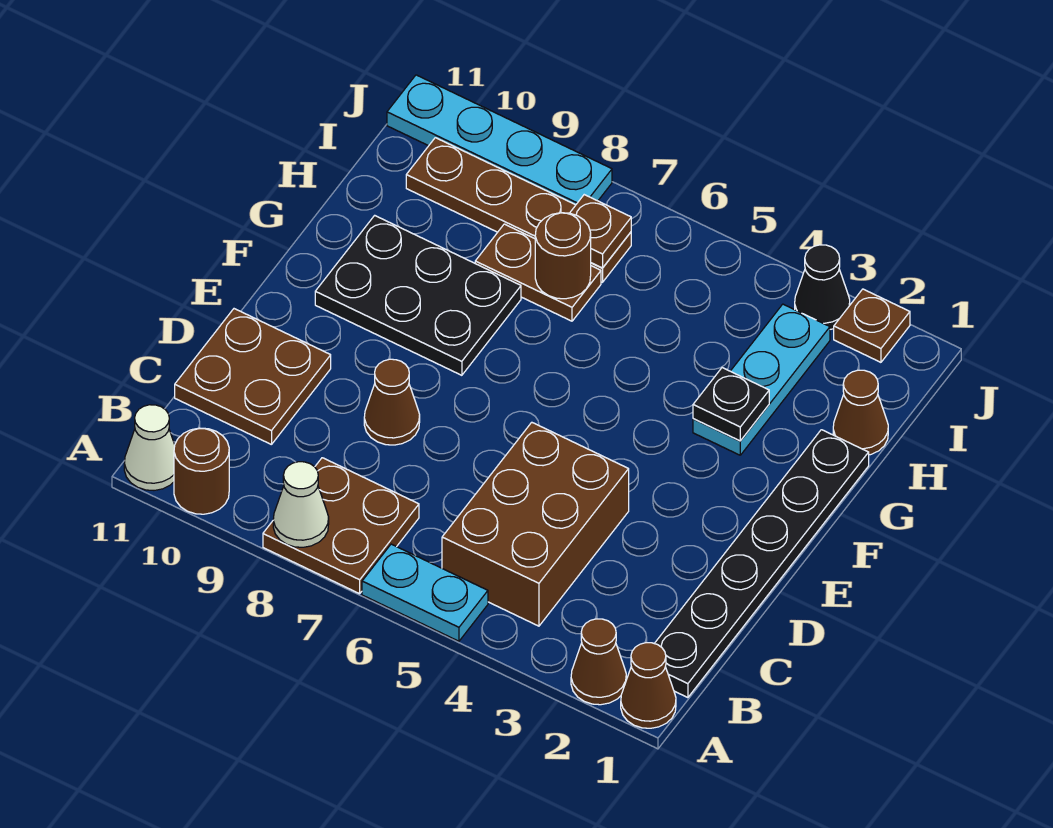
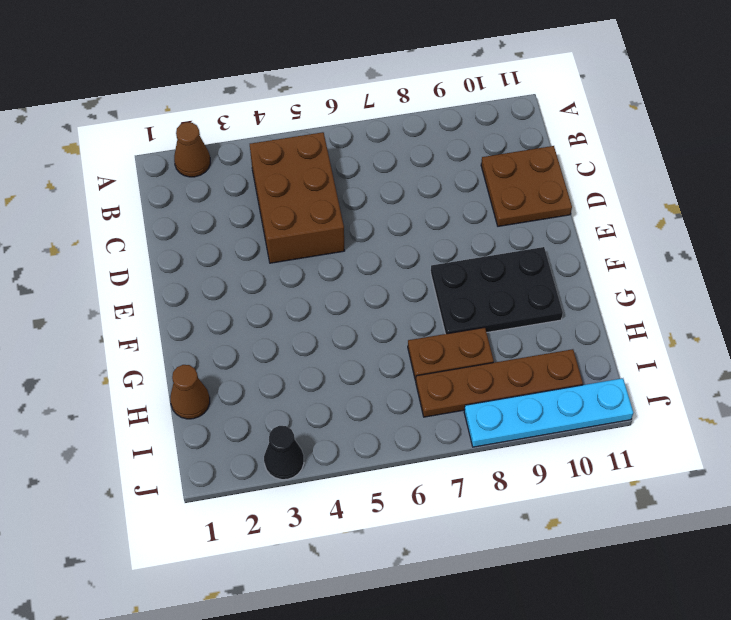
none -> brown cone A1 level 1
none -> cyan plate A5:A6 level 1
none -> brown plate A7:B8 level 1

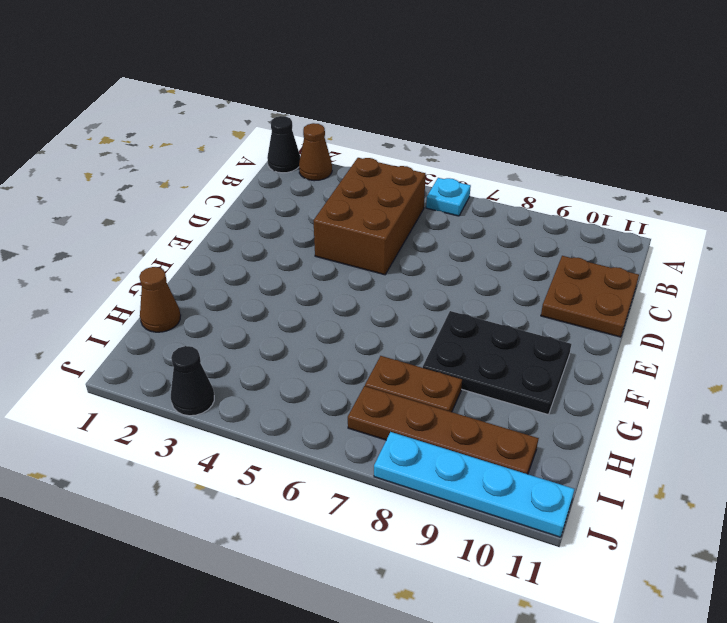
black cone A1 level 1 -> brown cone A1 level 1
cyan plate A6 level 1 -> cyan plate A5:A6 level 1
none -> brown plate A7:B8 level 1
none -> brown round brick A10 level 1
none -> white cone A11 level 1

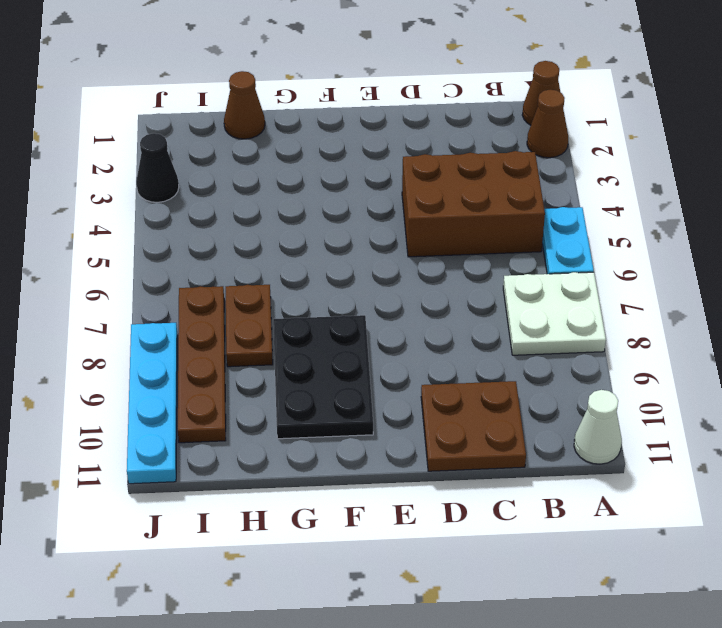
white plate A7:B8 level 1 -> brown plate A7:B8 level 1
none -> brown round brick A10 level 1
none -> black plate B1:G1 level 1
none -> brown cone D8 level 1

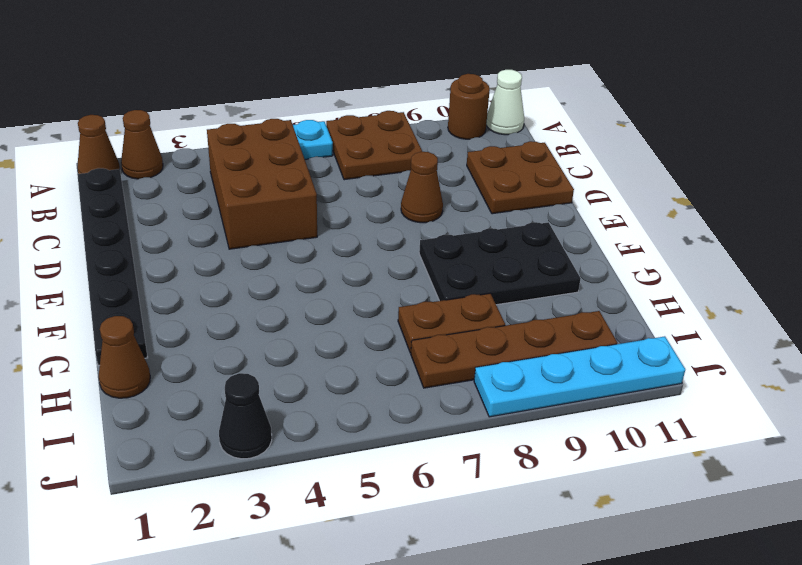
none -> cyan plate G3:I3 level 1
none -> brown plate J2 level 1
none -> white cone A8 level 2

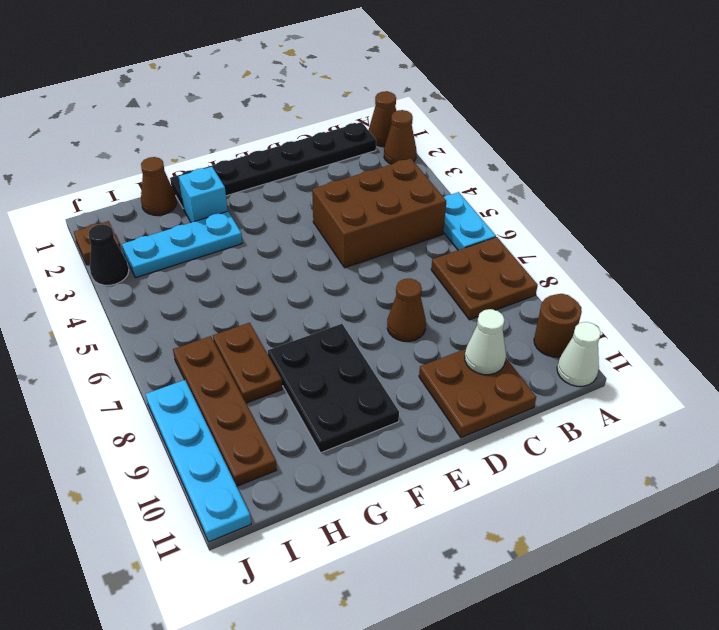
white cone C10 level 2 -> white cone A8 level 2
cyan brick G2 level 1 -> none
none -> black plate G3 level 2
none -> brown round brick H7 level 2
none -> brown plate I7 level 2

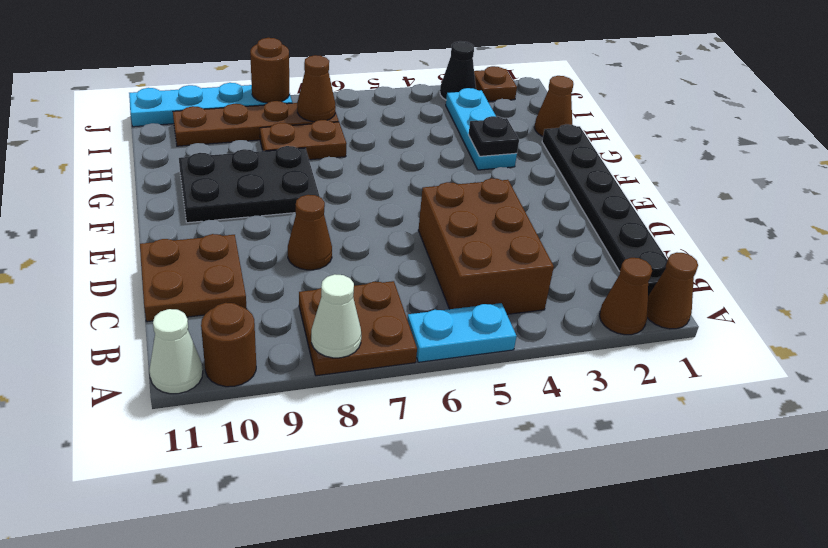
brown cone I7 level 2 -> brown plate I7 level 2
brown round brick J8 level 2 -> brown round brick H7 level 2

